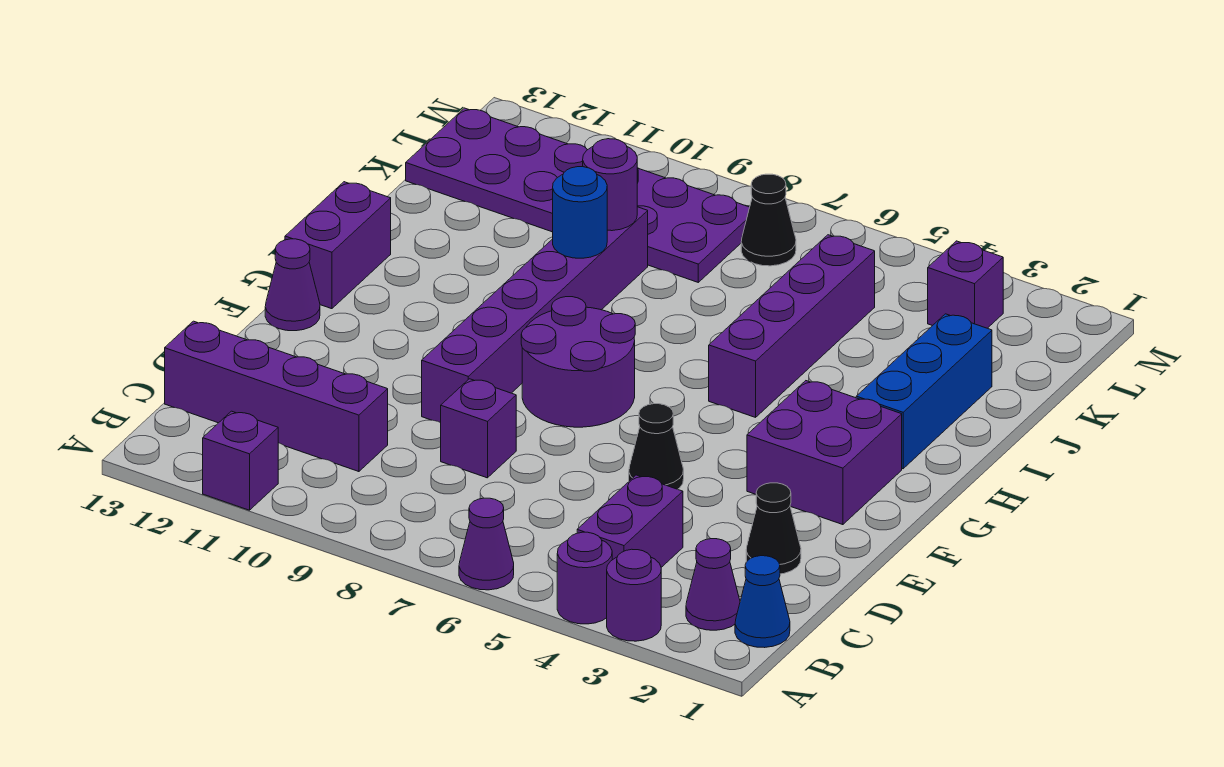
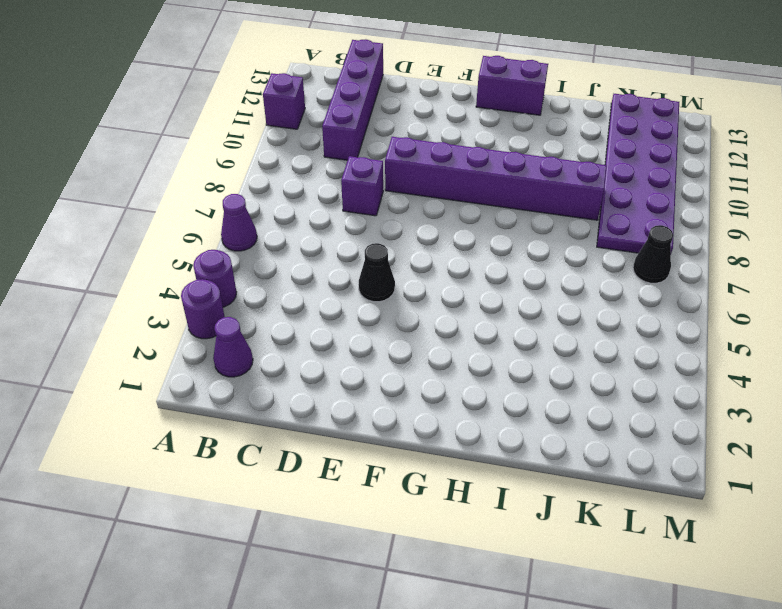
none -> blue cone B1 level 1
none -> purple brick B4:C4 level 1
none -> black cone D2 level 1

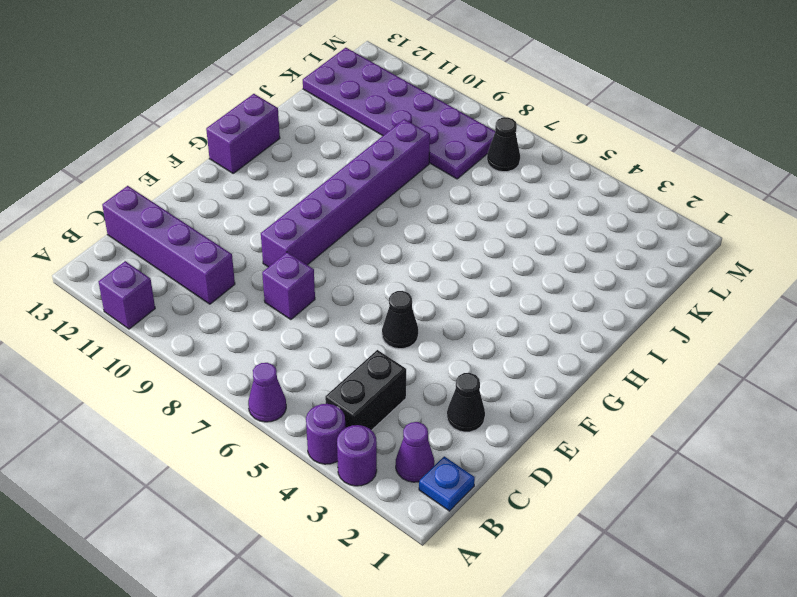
blue plate B1 level 1 -> blue cone B1 level 1
black brick B4:C4 level 1 -> purple brick B4:C4 level 1
none -> purple brick F2:G3 level 1
none -> purple round brick F7:G8 level 1
none -> purple cone F13 level 1

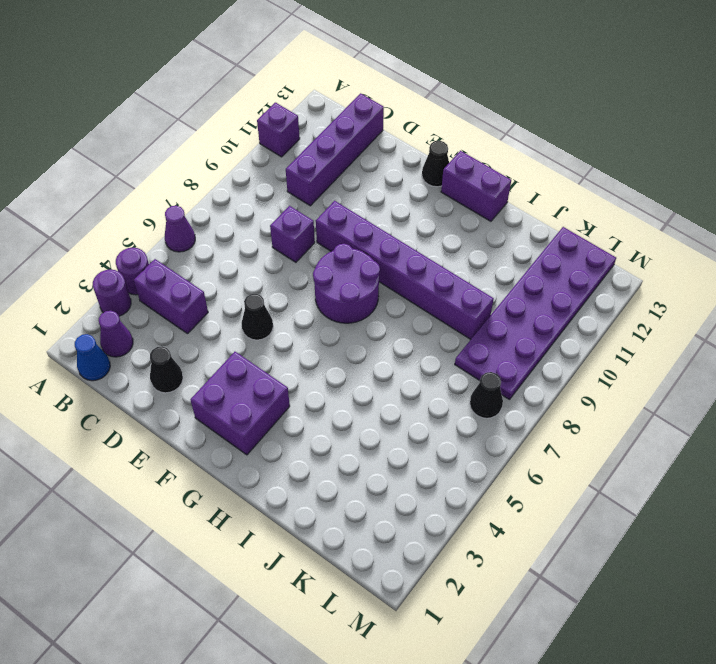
black cone F13 level 1 -> purple cone F13 level 1
none -> blue brick H2:J2 level 1
none -> purple brick H5:K5 level 1
none -> purple brick L3 level 1

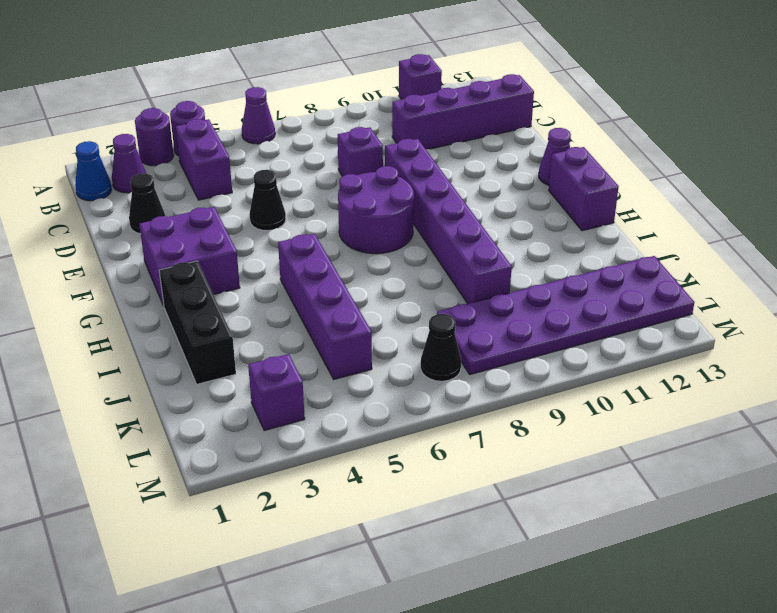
black brick H2:J2 level 1 -> blue brick H2:J2 level 1
none -> blue round brick I9 level 2
none -> purple round brick J9 level 2

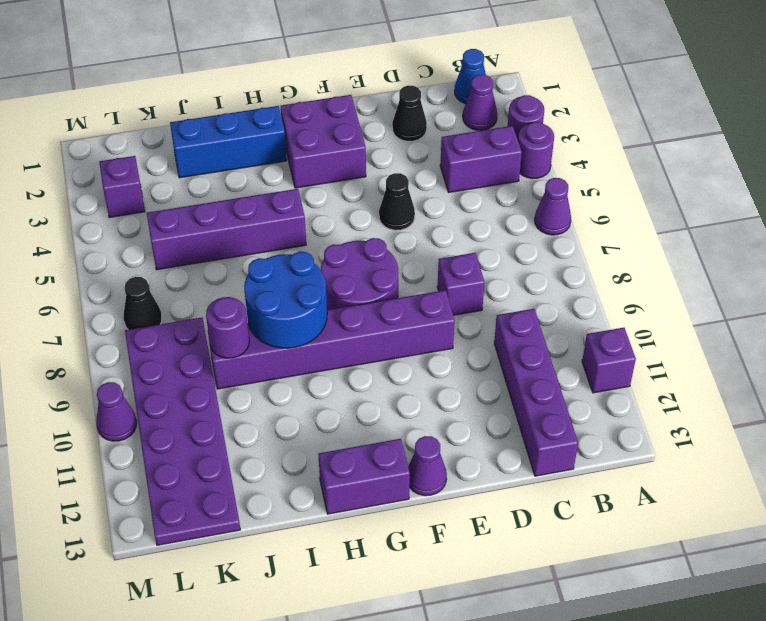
blue round brick H8:I9 level 2 -> blue round brick I9 level 2
purple cone M10 level 1 -> none

